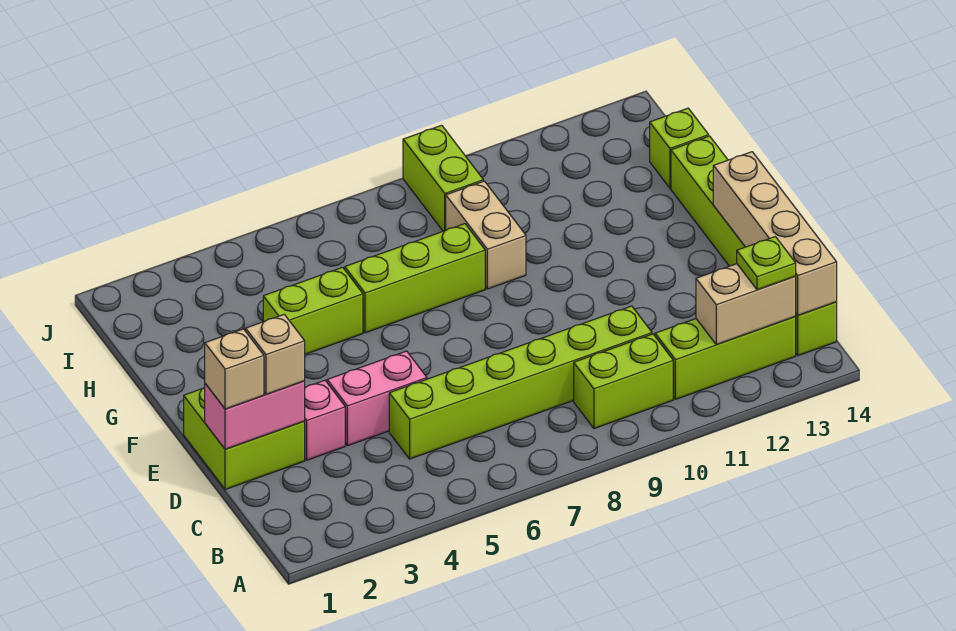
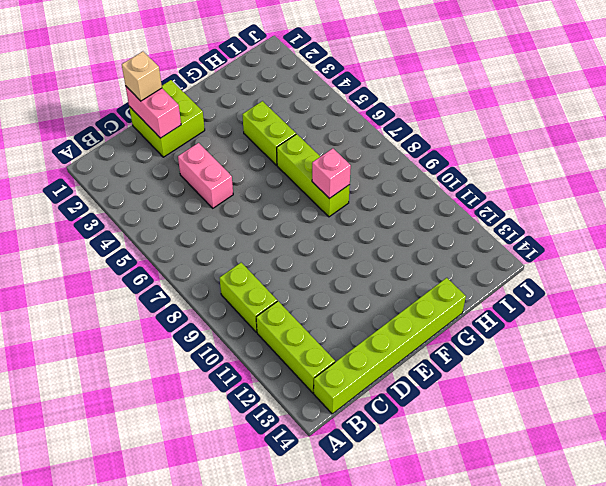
pink brick G8 level 2 -> pink brick D3 level 1
none -> lime brick C5:C10 level 1
none -> tan brick G9:H9 level 1
none -> lime brick H14 level 1

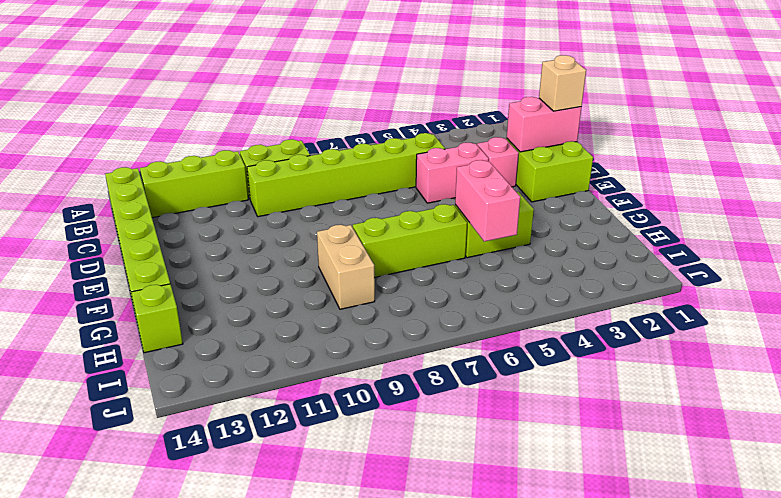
pink brick G5:H5 level 2 -> none
none -> lime brick I9:J9 level 1
none -> tan brick B12:B13 level 2
none -> tan brick B14:E14 level 2

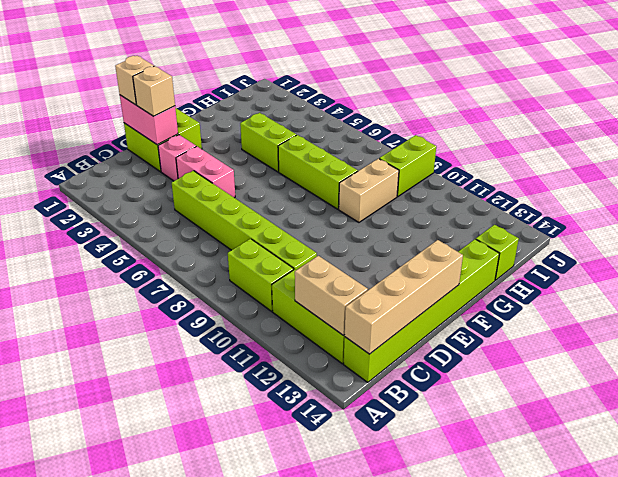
none -> lime plate B13 level 3

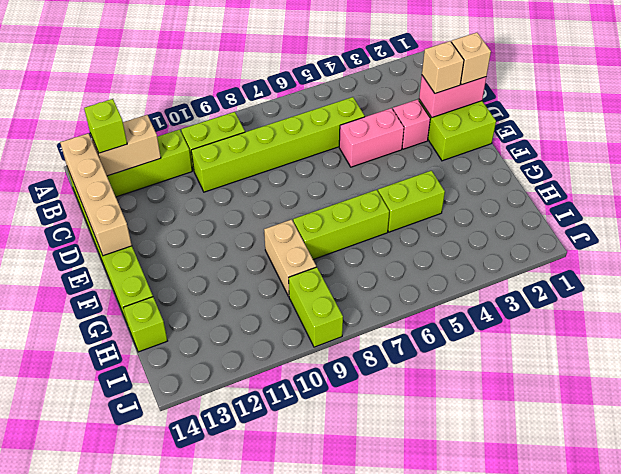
lime brick B13 level 3 -> lime plate B13 level 3

